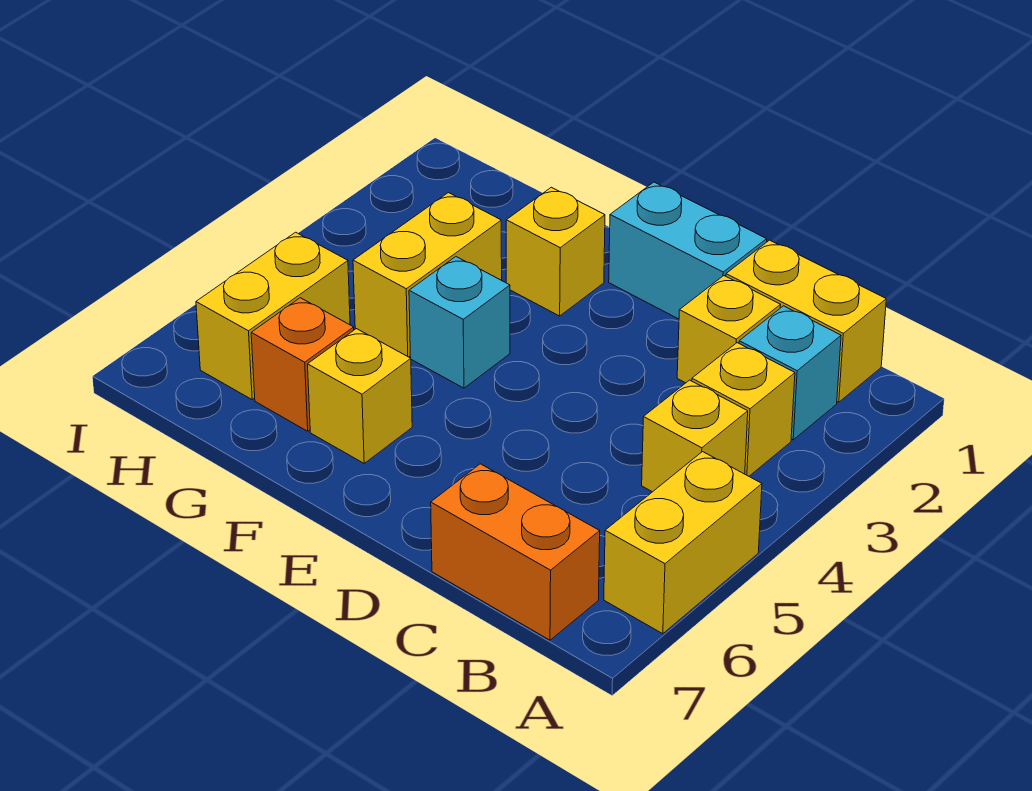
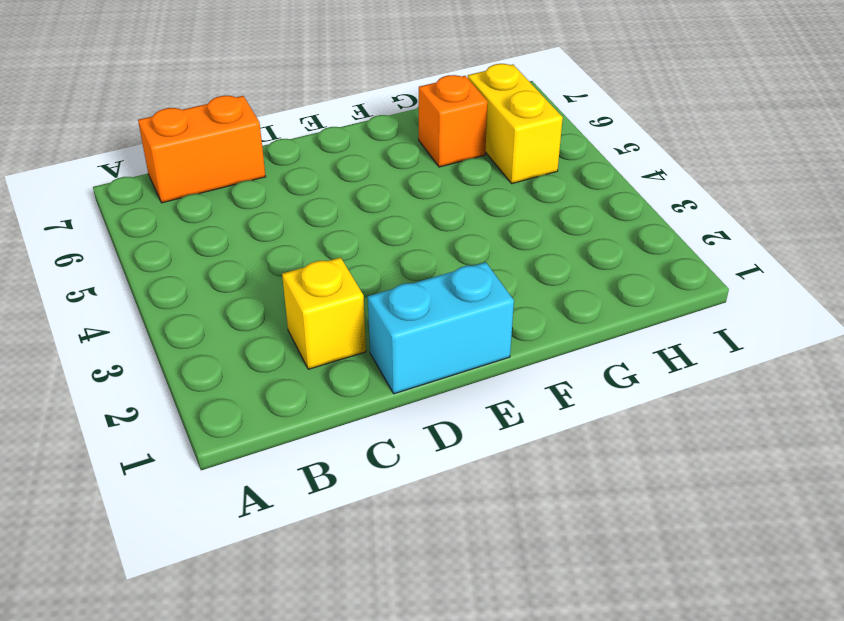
none -> yellow brick A5:A6 level 1
none -> yellow brick B1:C1 level 1
none -> cyan brick B2 level 1

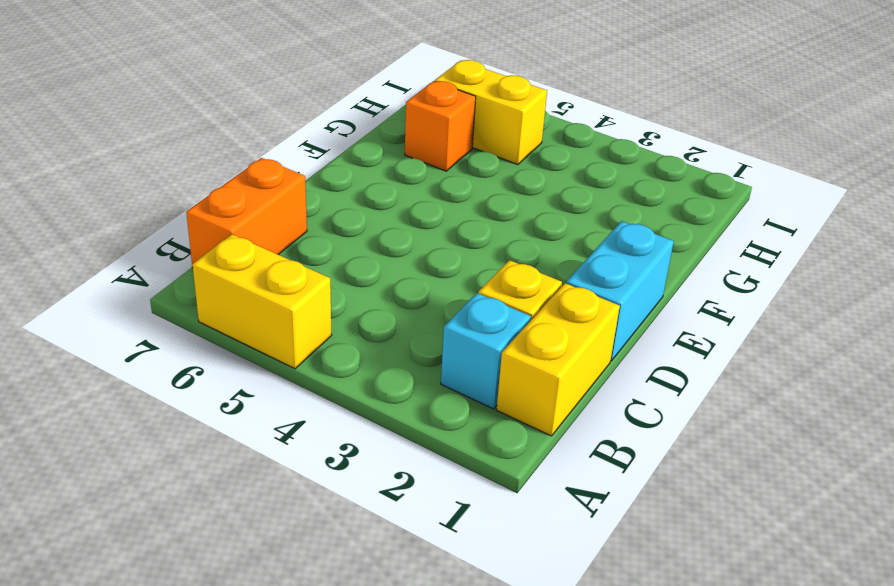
none -> yellow brick B3 level 1
none -> yellow brick B4 level 1
none -> yellow brick F2 level 1

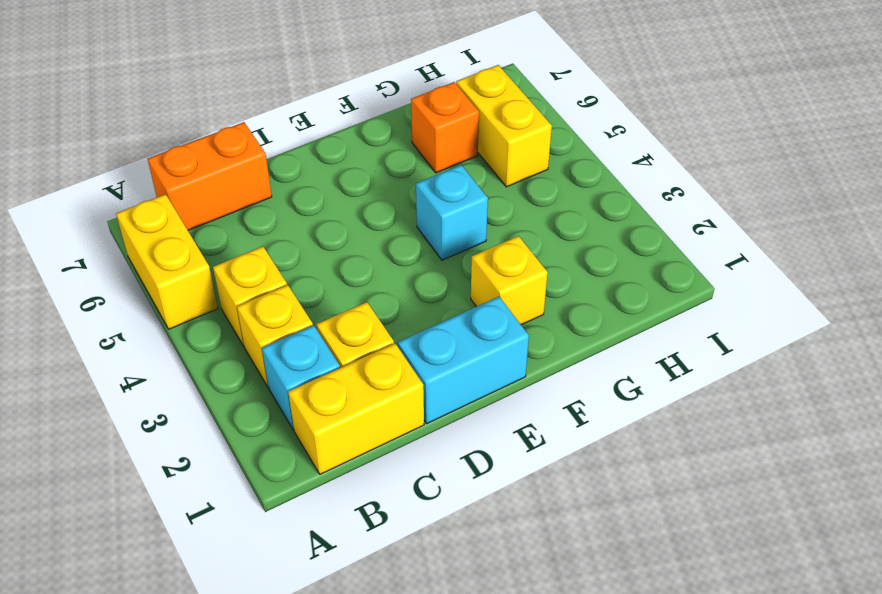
none -> yellow brick F6 level 1
none -> yellow brick G3:G4 level 1

